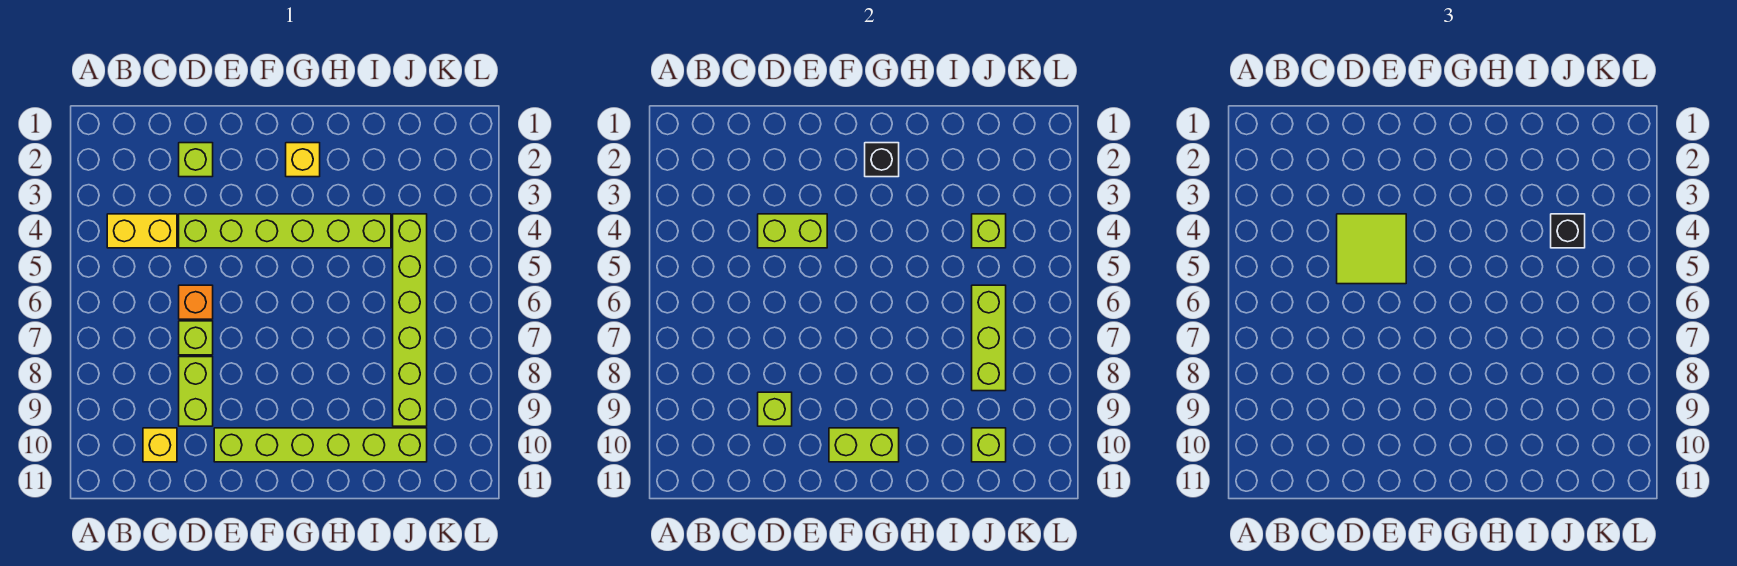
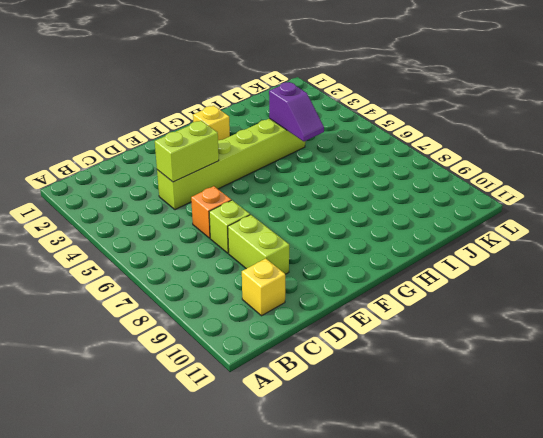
purple slope I4:I5 level 2 top 4 -> none
none -> yellow brick B4:C4 level 1
none -> lime brick D2 level 1
none -> lime brick E10:J10 level 1

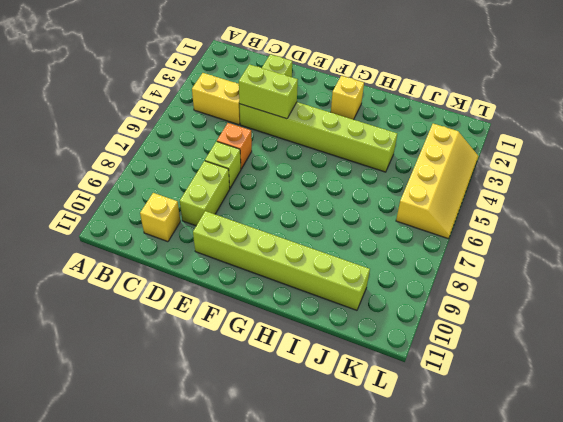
yellow slope K3:L6 level 1 top K -> none
none -> lime brick J4:J9 level 1
none -> lime brick D9 level 2
none -> lime brick F10:G10 level 2

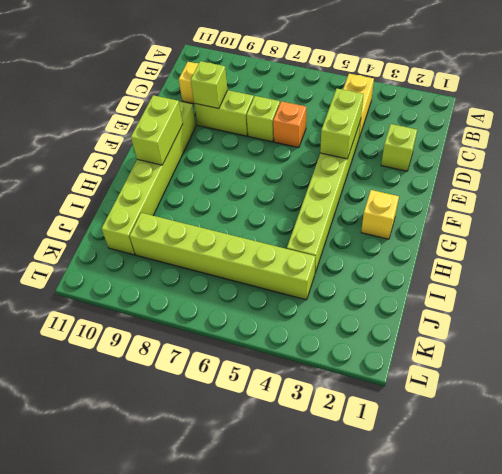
none -> black brick G2 level 2
none -> lime brick J4 level 2
none -> lime brick J6:J8 level 2

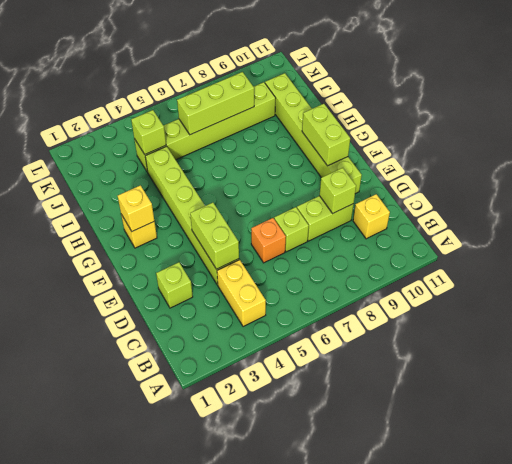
yellow brick G2 level 2 -> black brick G2 level 2
none -> lime brick J10 level 2
none -> lime tile D4:E5 level 3
none -> black brick J4 level 3

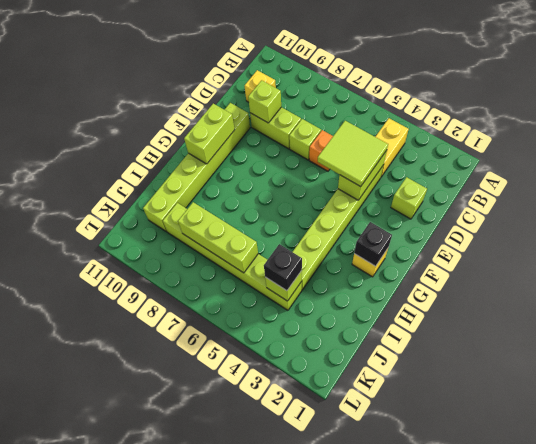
none -> lime brick J10 level 2

